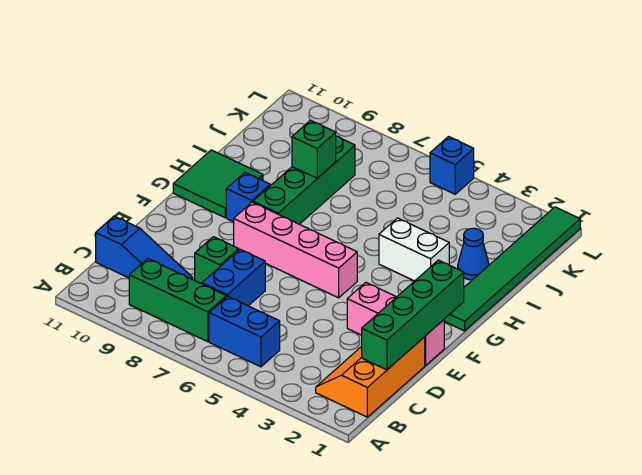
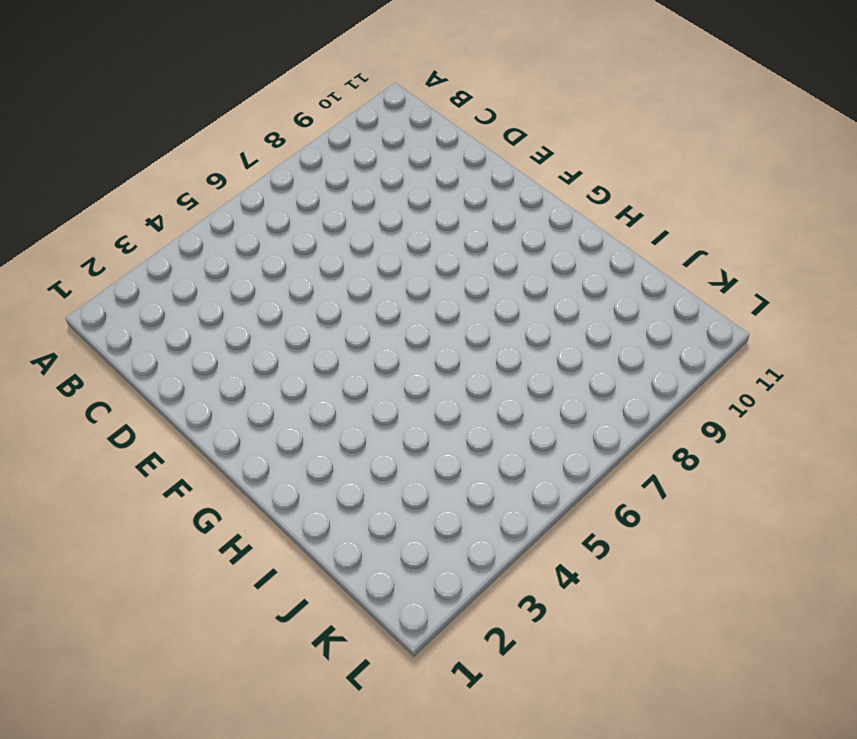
none -> orange slope B1:D2 level 1 top 1
none -> blue brick B5:B6 level 1
none -> green brick B7:B9 level 1

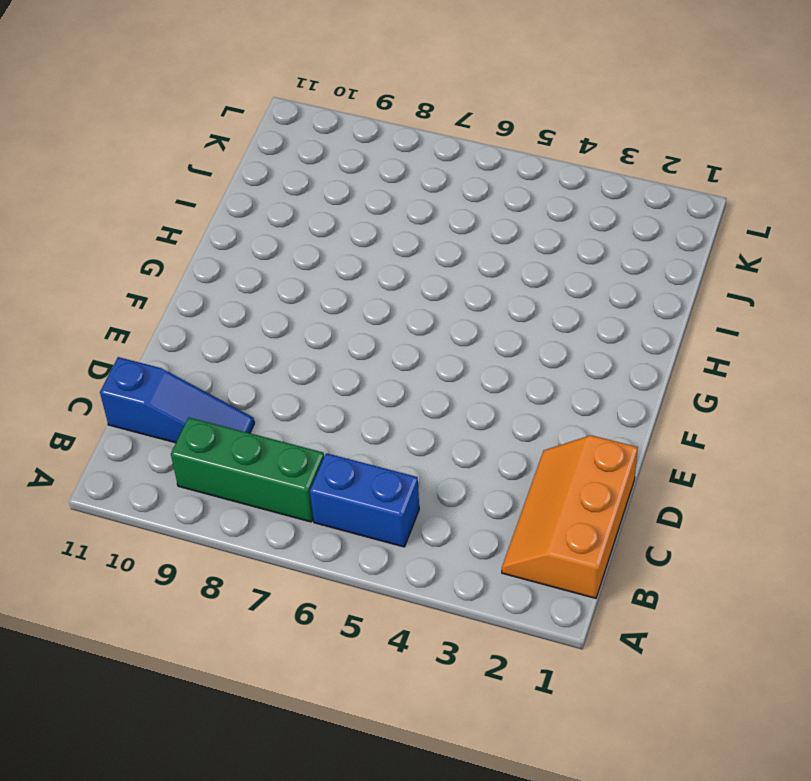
none -> blue brick C7:D7 level 1
none -> green brick D8 level 1
none -> pink brick E1:E3 level 1

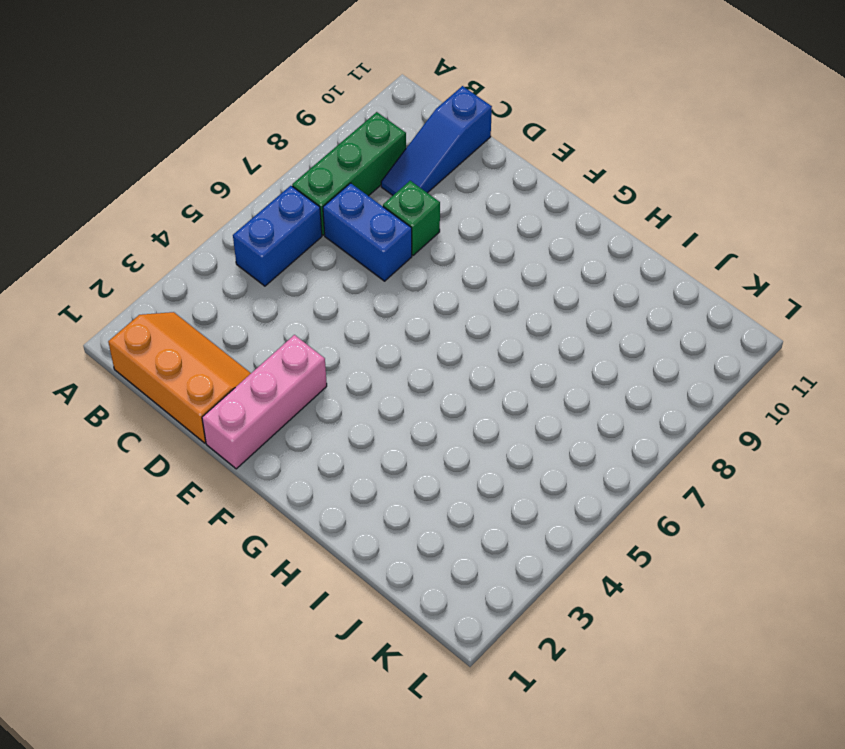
none -> pink brick F5:F8 level 1
none -> green tile G1:L1 level 1
none -> green brick G8:J8 level 1

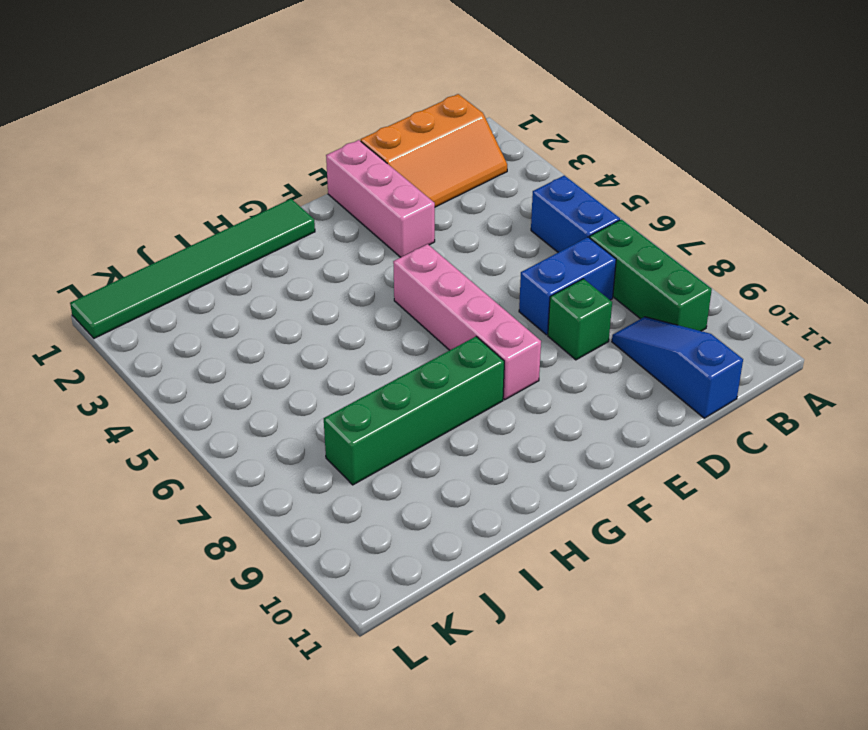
none -> blue brick G9 level 1
none -> green tile G10:H11 level 1
none -> white brick H3:H4 level 1

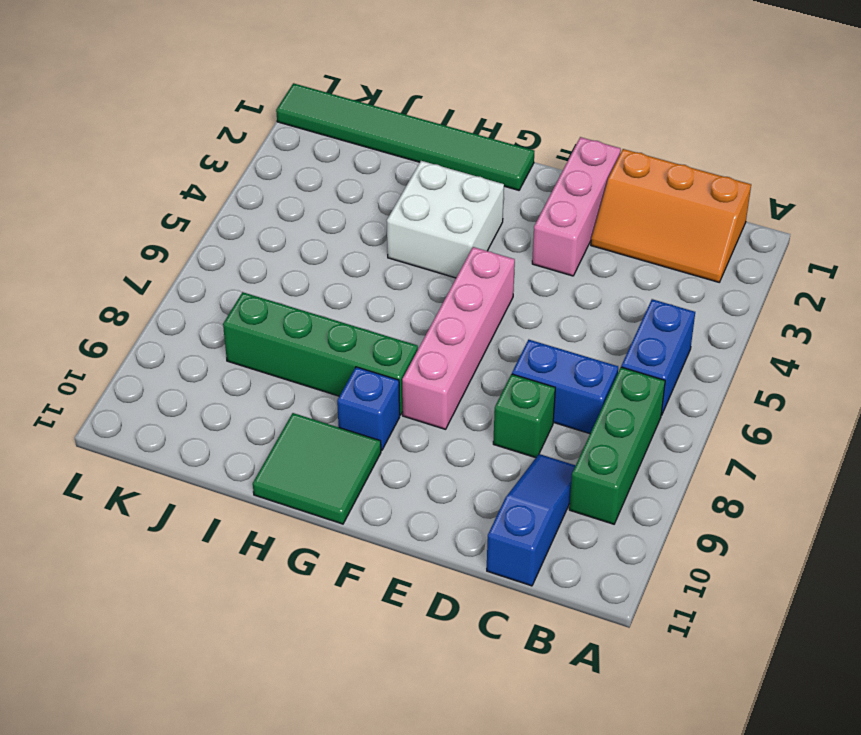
white brick G3:H4 level 1 -> white brick H3:H4 level 1
none -> blue cone I2 level 1
none -> blue brick L5 level 1
none -> green brick C1:F1 level 2

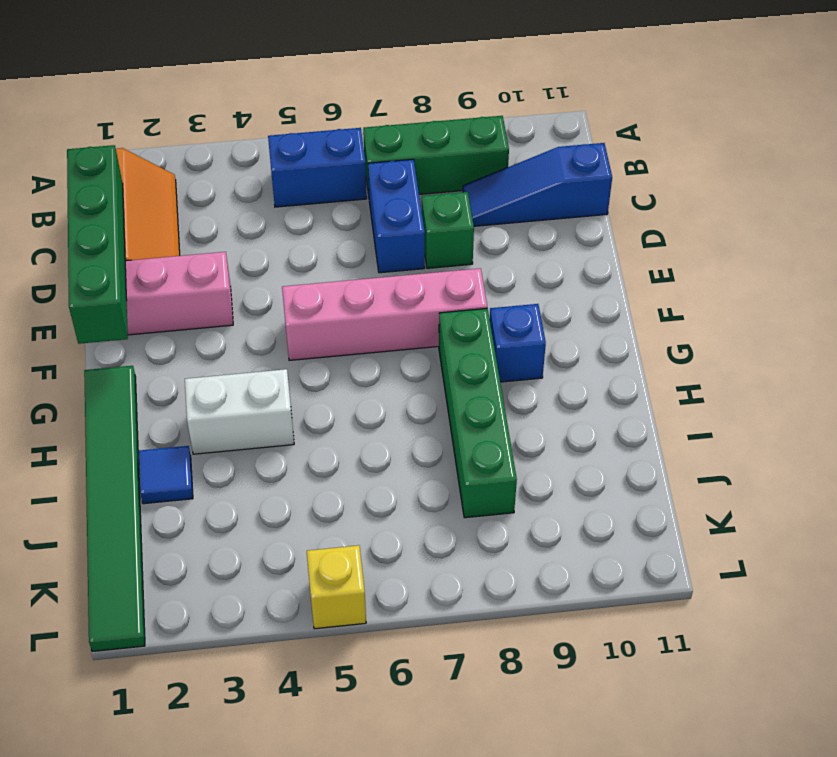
blue tile I2 level 1 -> blue cone I2 level 1
yellow brick L5 level 1 -> blue brick L5 level 1
none -> green tile G10:H11 level 1
none -> green brick I8 level 2

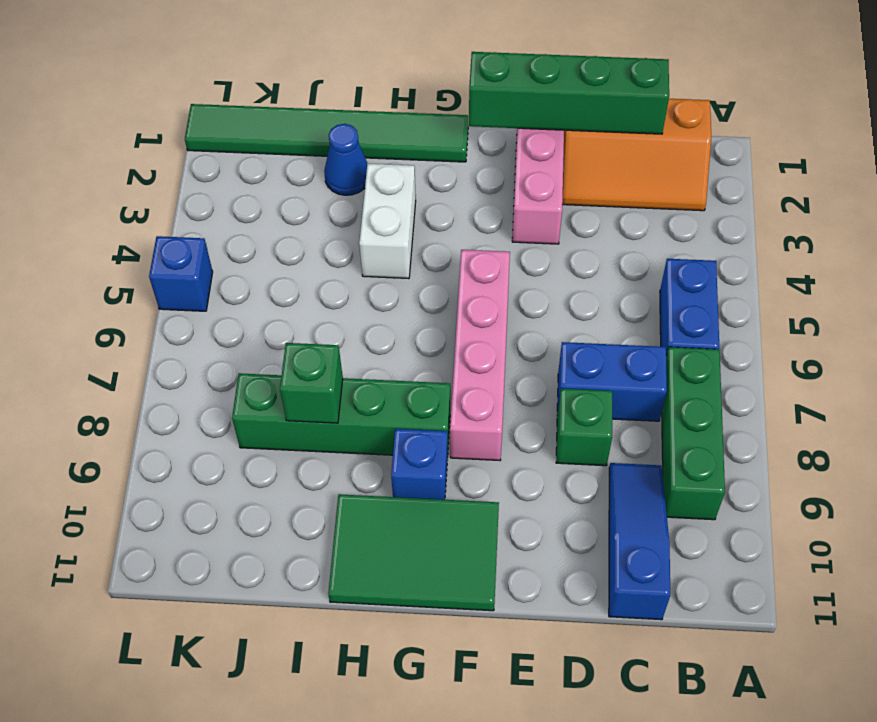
green tile F10:H11 level 1 -> green tile G10:H11 level 1

